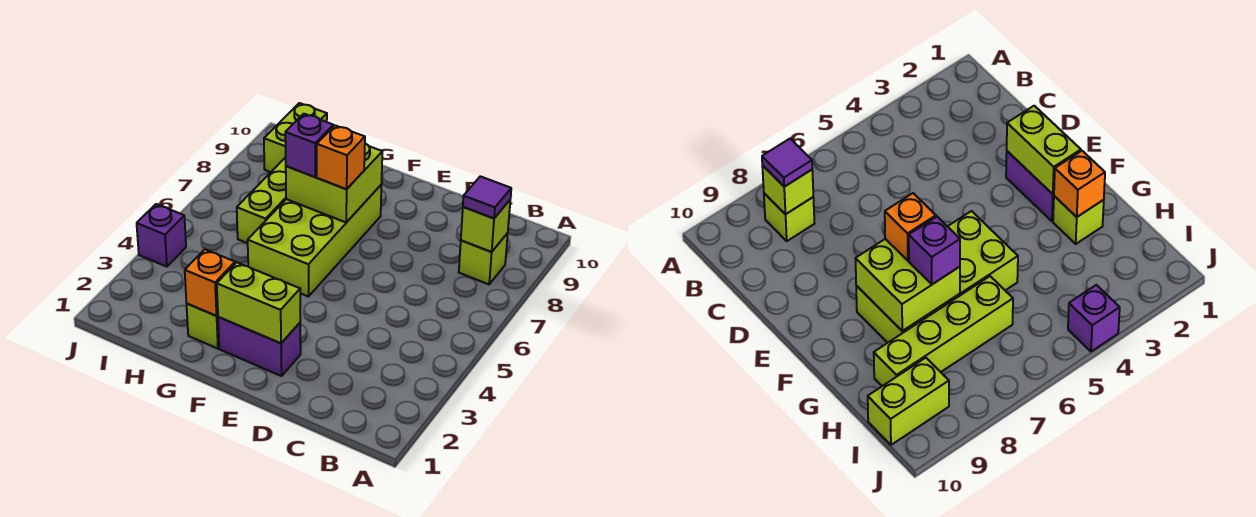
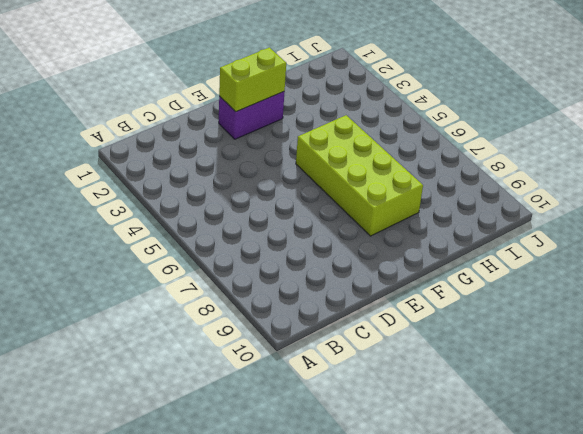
none -> lime brick B8 level 1
none -> lime brick G2 level 1
none -> lime brick H6:H9 level 1

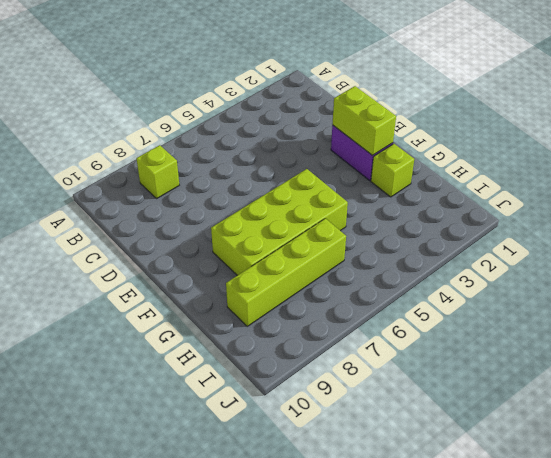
none -> lime brick I9:I10 level 1
none -> purple brick J4 level 1
none -> lime brick B8 level 2

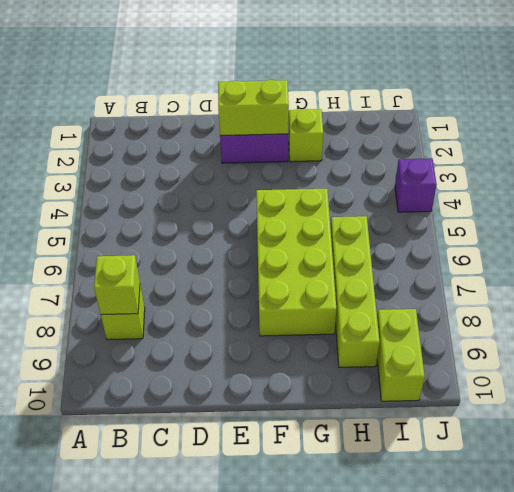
none -> lime brick F7:G8 level 2
none -> orange brick G2 level 2
none -> purple tile B8 level 3

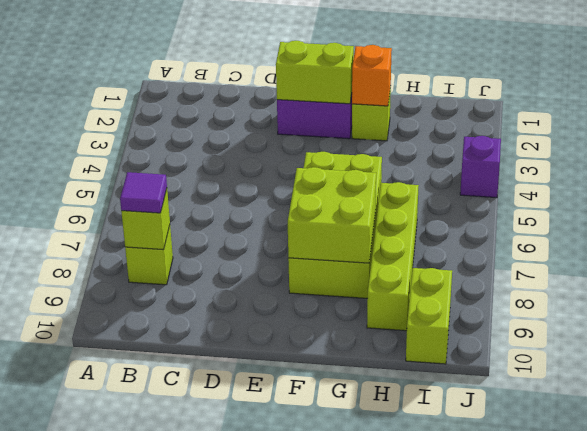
none -> orange brick F7 level 3
none -> purple brick G7 level 3

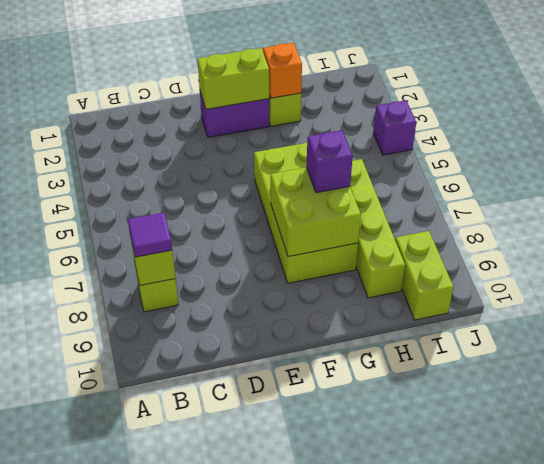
none -> orange brick F7 level 3

